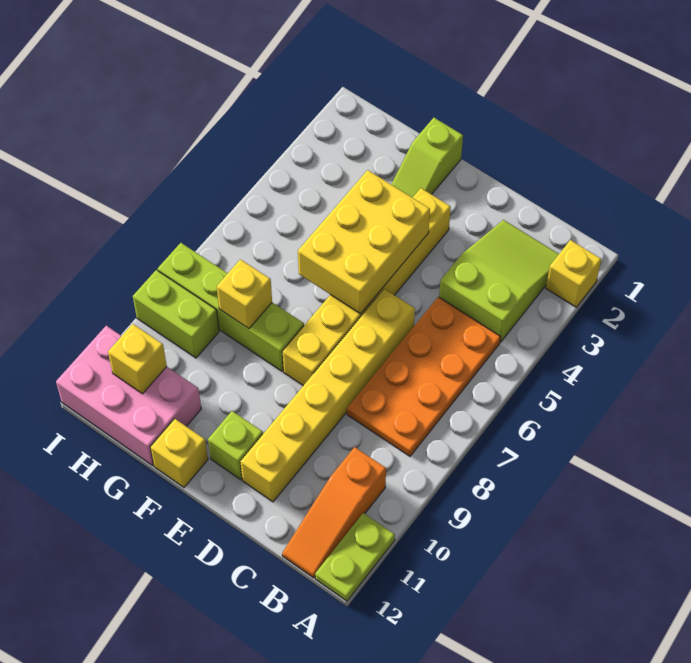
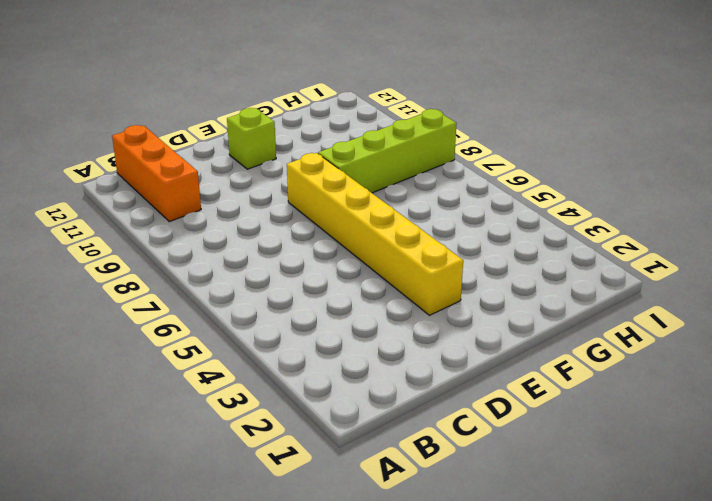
orange brick B10:B12 level 1 -> orange slope B10:B12 level 1 top 10
none -> yellow brick A2 level 1
none -> lime plate A11:A12 level 1
none -> lime slope B2:C4 level 1 top 4

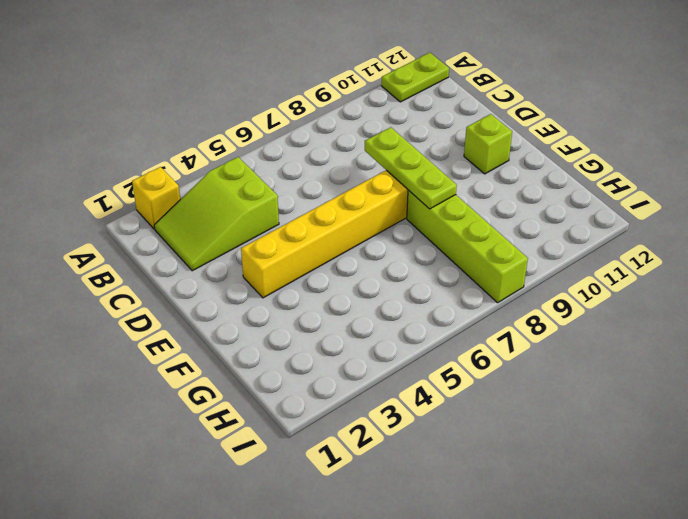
lime plate D8:F8 level 2 -> none
none -> orange plate B5:C8 level 1
none -> orange slope B10:B12 level 1 top 10
none -> yellow brick D6:D11 level 1

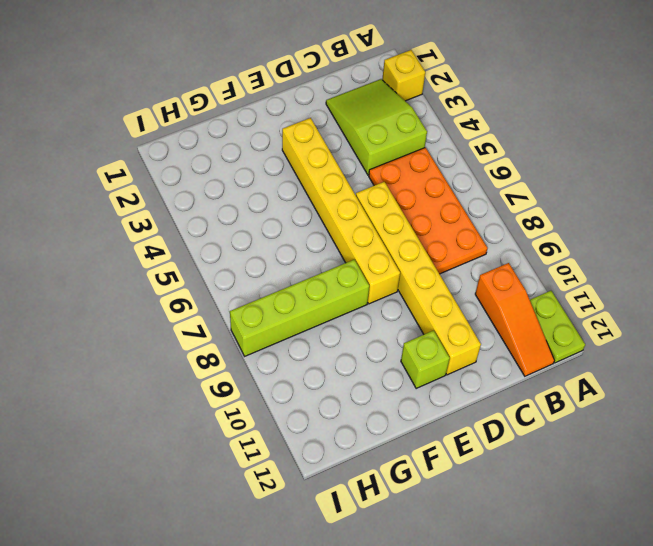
none -> lime slope F1:F2 level 1 top 1
none -> yellow brick F12 level 1
none -> pink brick G11:I12 level 1

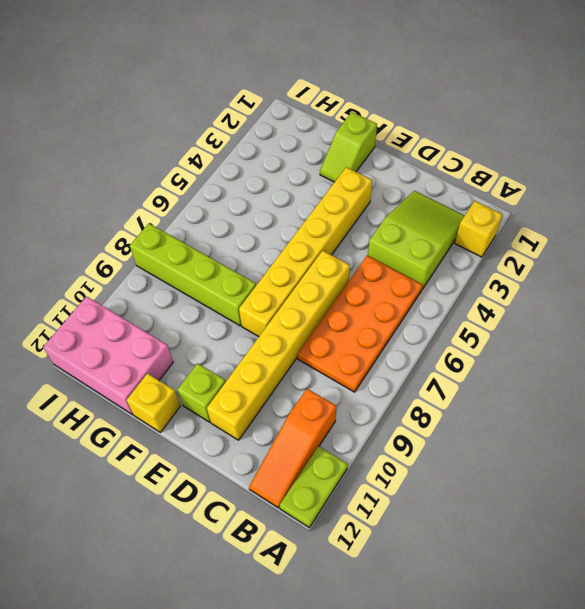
none -> lime brick H9:I9 level 1
none -> yellow brick E4:F6 level 2
none -> yellow brick G8 level 2

